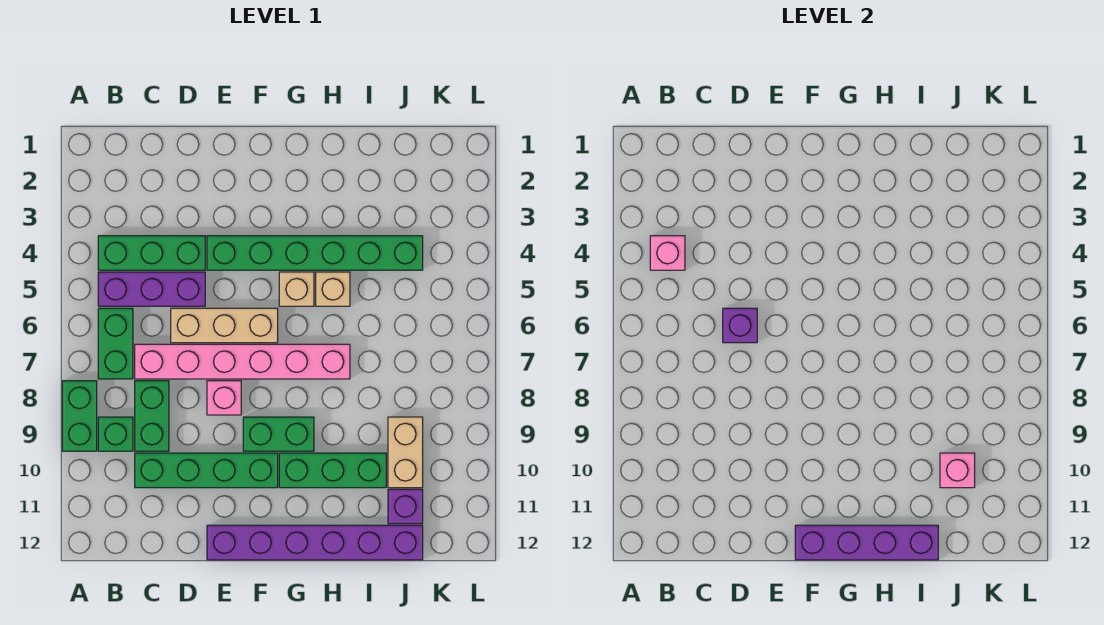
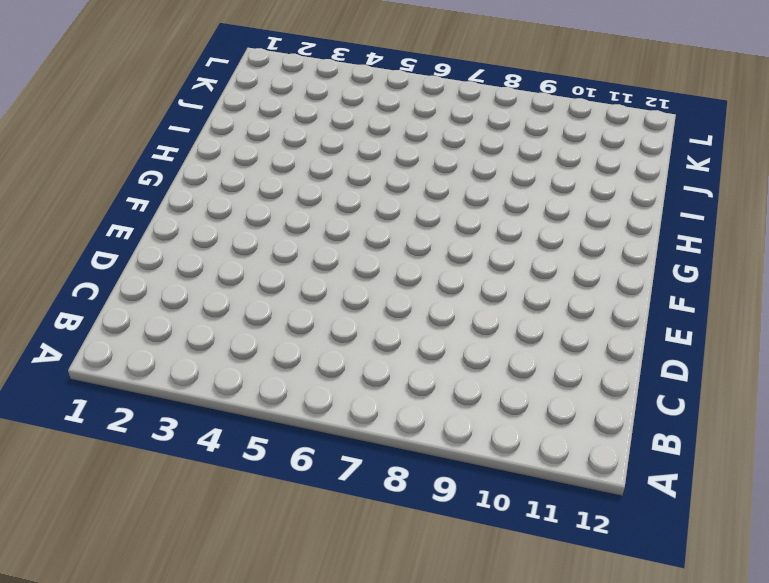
none -> green brick A8:A9 level 1
none -> green brick B4:D4 level 1
none -> purple brick B5:D5 level 1

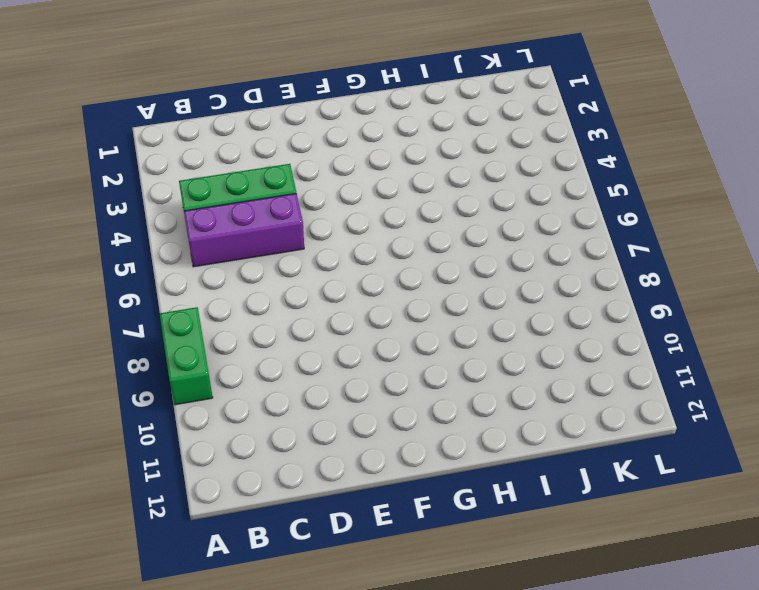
none -> green brick B6:B7 level 1
none -> green brick B9 level 1
none -> pink brick C7:H7 level 1

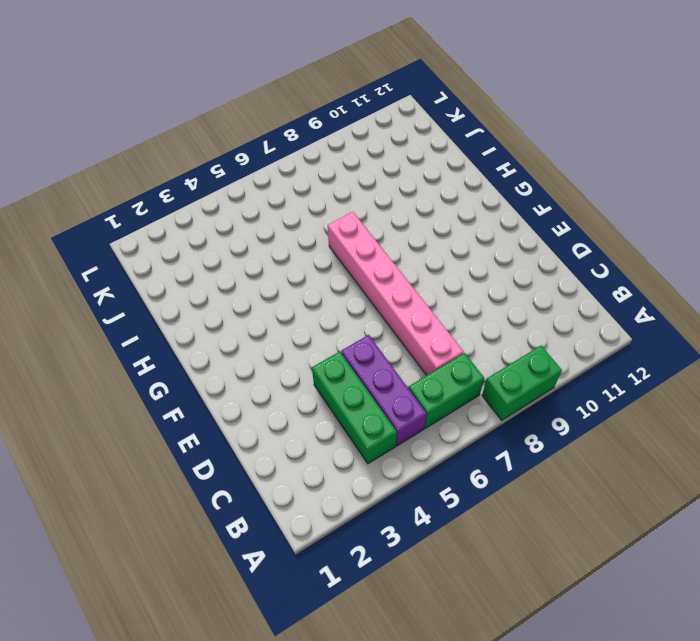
none -> green brick B9 level 1
none -> green brick C8:C9 level 1
none -> green brick C10:F10 level 1

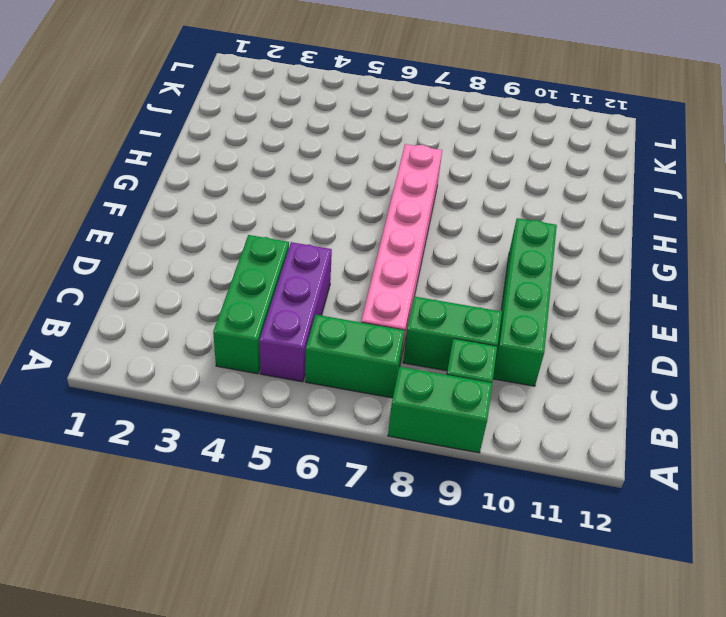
none -> tan brick D6:F6 level 1
none -> green brick E4:J4 level 1
none -> pink brick E8 level 1

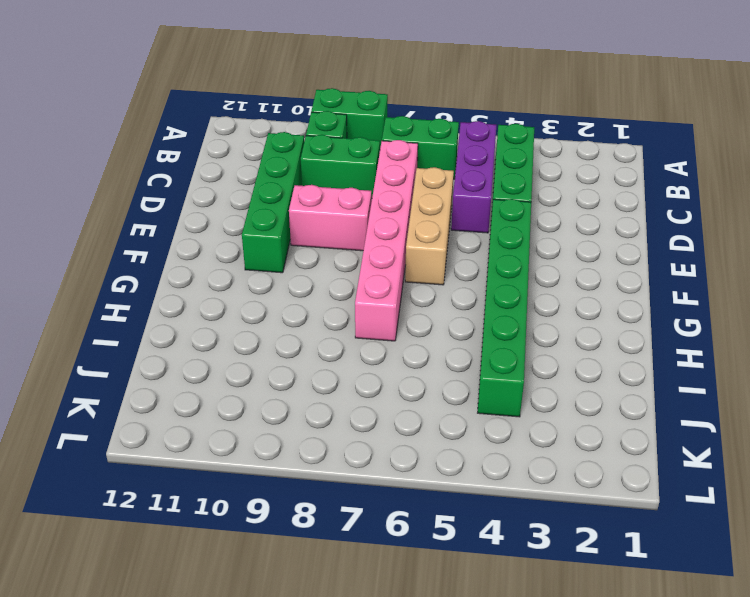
pink brick E8:E9 level 1 -> pink brick E8 level 1
none -> purple brick E12:J12 level 1
none -> green brick F9:G9 level 1
none -> tan brick G5 level 1

